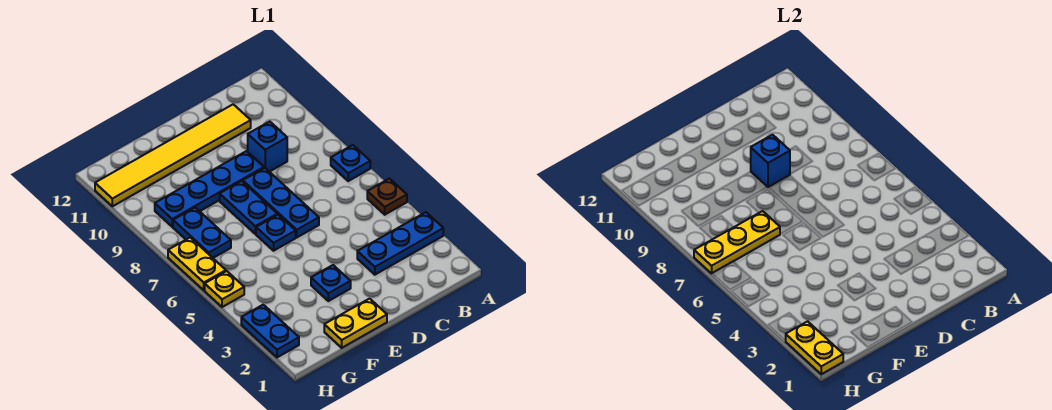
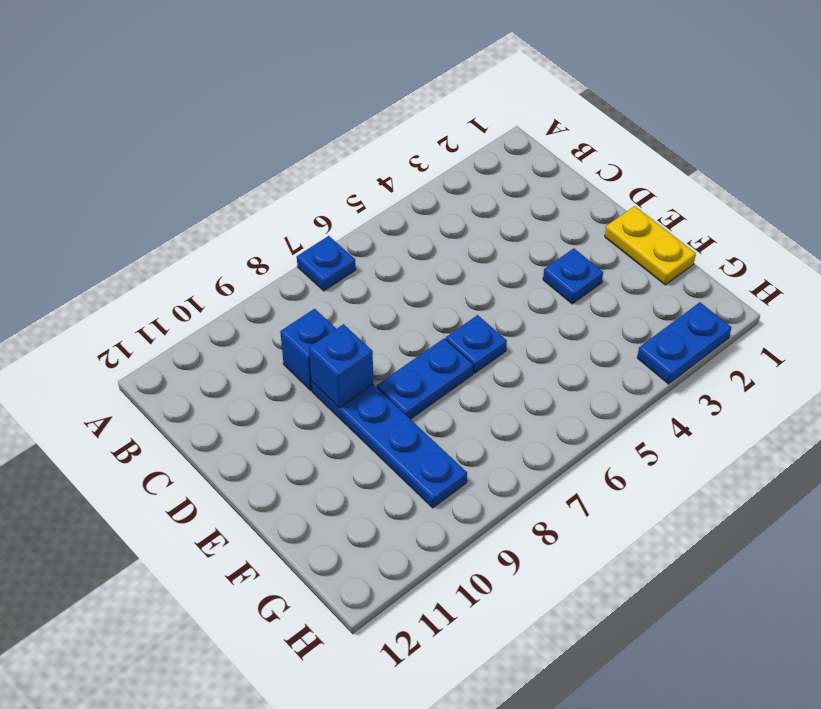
none -> blue plate A3:C3 level 1
none -> brown plate A5 level 1
none -> yellow tile C11:H11 level 1

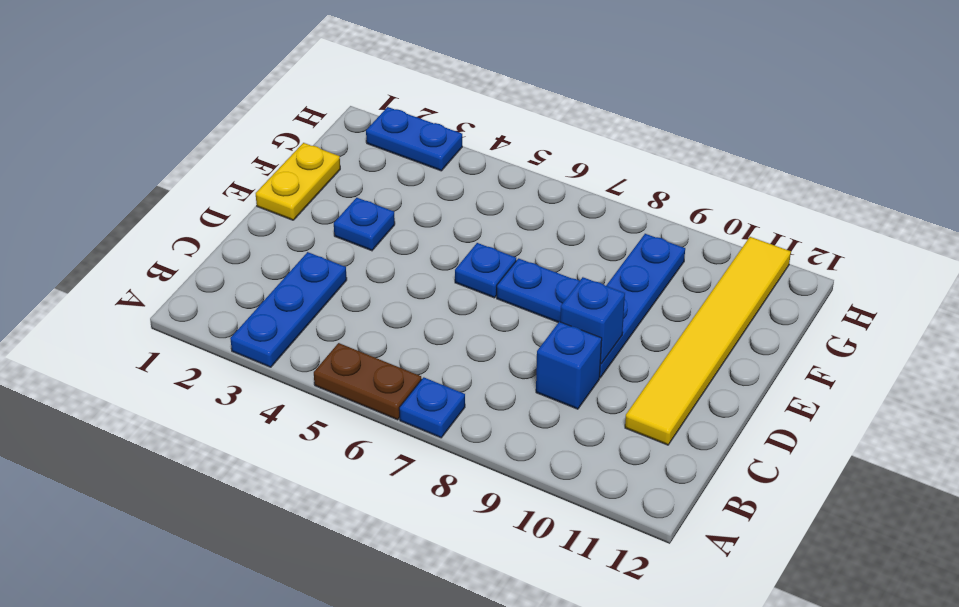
brown plate A5:A6 level 1 -> brown plate A5 level 1
none -> blue plate D6:D8 level 1
none -> blue plate G7:G8 level 1
none -> yellow plate H5 level 1

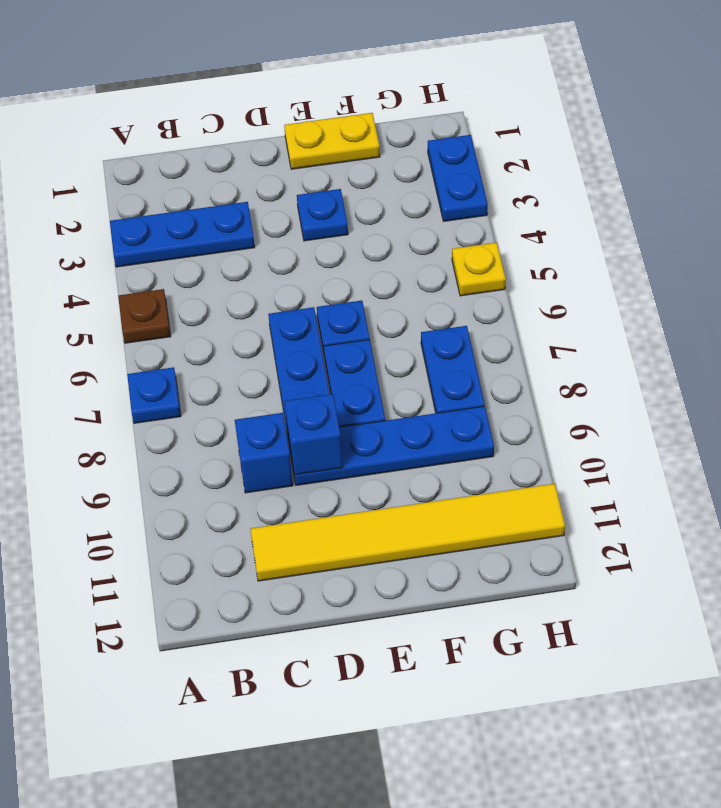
none -> yellow plate H6:H7 level 1
none -> yellow plate F7:H7 level 2
none -> yellow plate H1:H2 level 2

